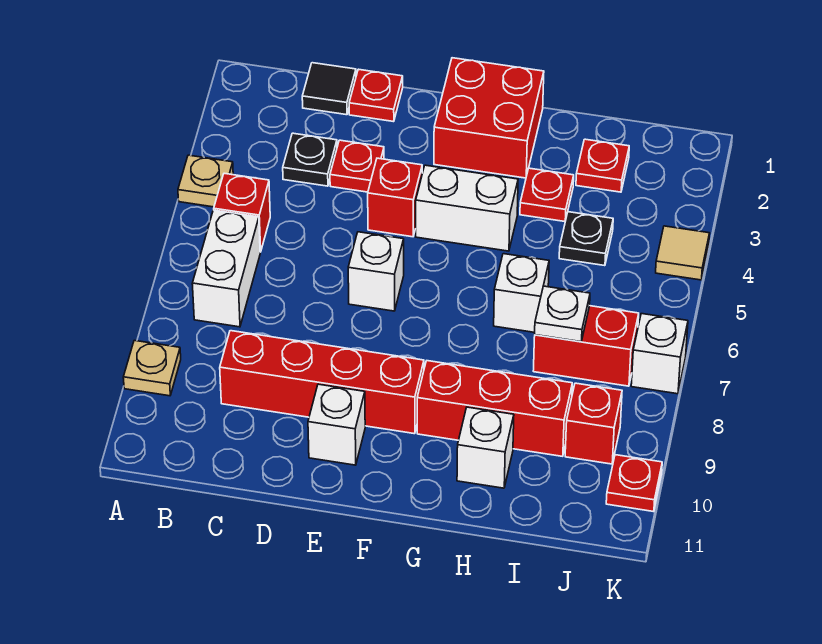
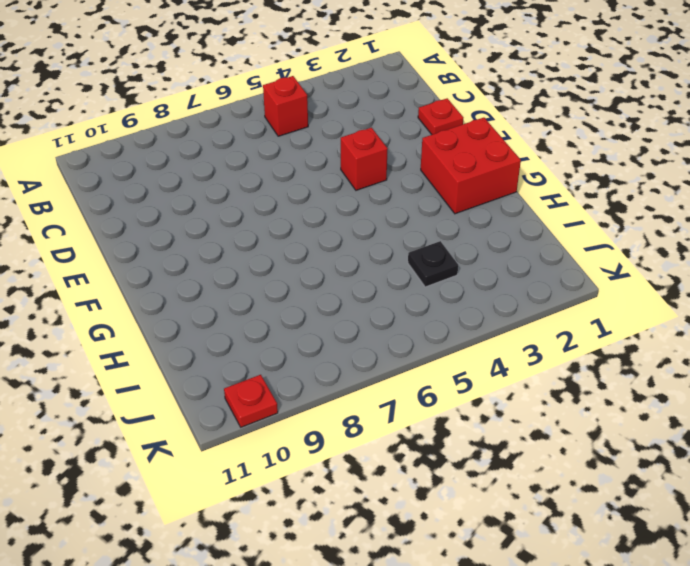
none -> tan plate A4 level 1
none -> tan plate A9 level 1
none -> white brick B6:B7 level 1

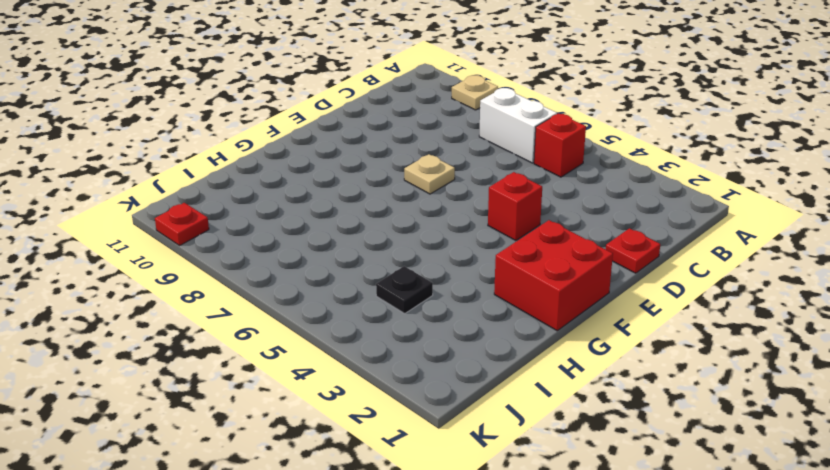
tan plate E7 level 1 -> tan plate A4 level 1
none -> black tile C1 level 1
none -> black plate C3 level 1
none -> red brick C9:F9 level 1

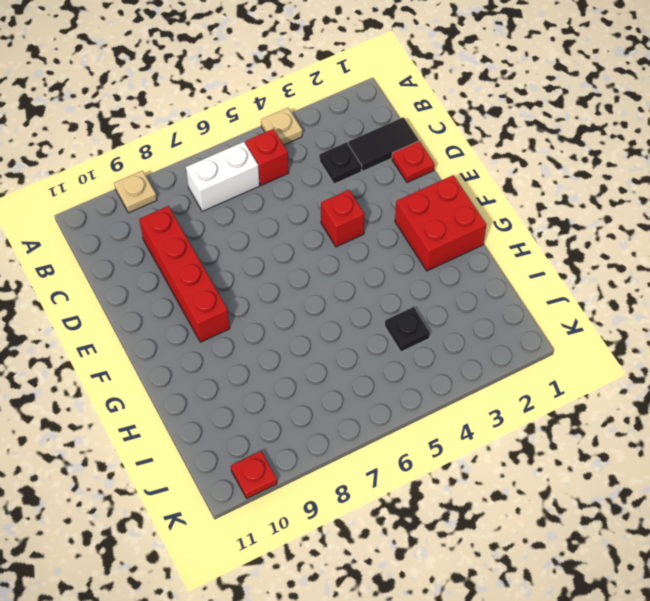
black tile C1:C2 level 1 -> black tile C1 level 1
none -> red plate D3 level 1
none -> white brick E6 level 1
none -> white brick E10 level 1

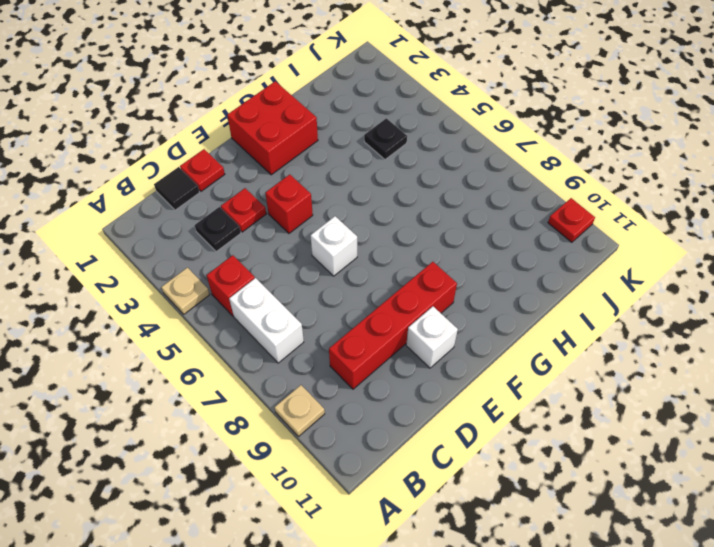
none -> white brick F4:G4 level 1
none -> red brick G9:I9 level 1
none -> red plate H3 level 1

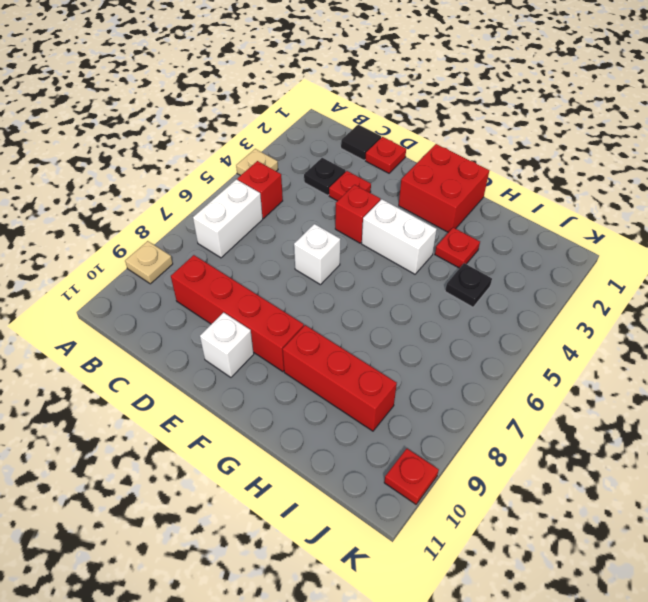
none -> white brick H6 level 1
none -> white brick H10 level 1
none -> red plate I2 level 1

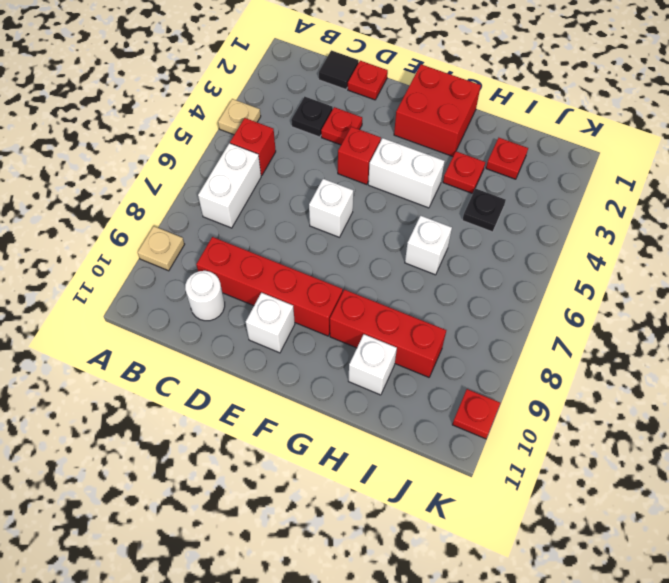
white round brick C10 level 1 -> none
none -> red brick I7:J7 level 1
none -> red brick J9 level 1
none -> tan tile K4 level 1

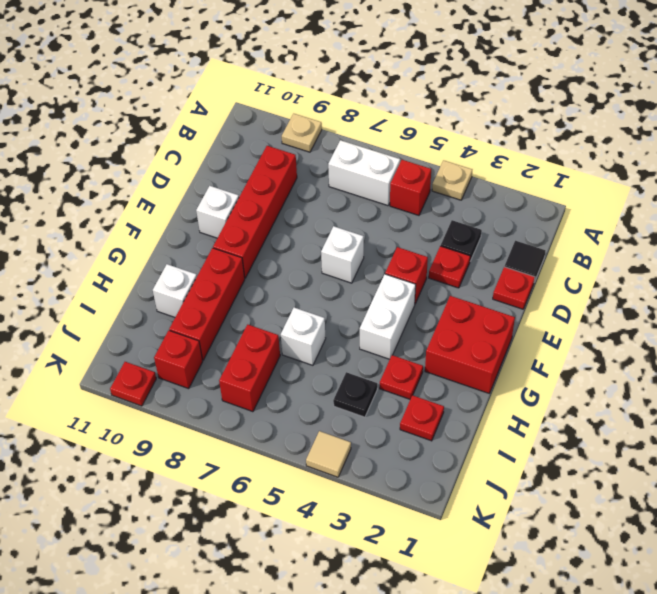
none -> white brick K7 level 1
none -> white plate I7 level 2

